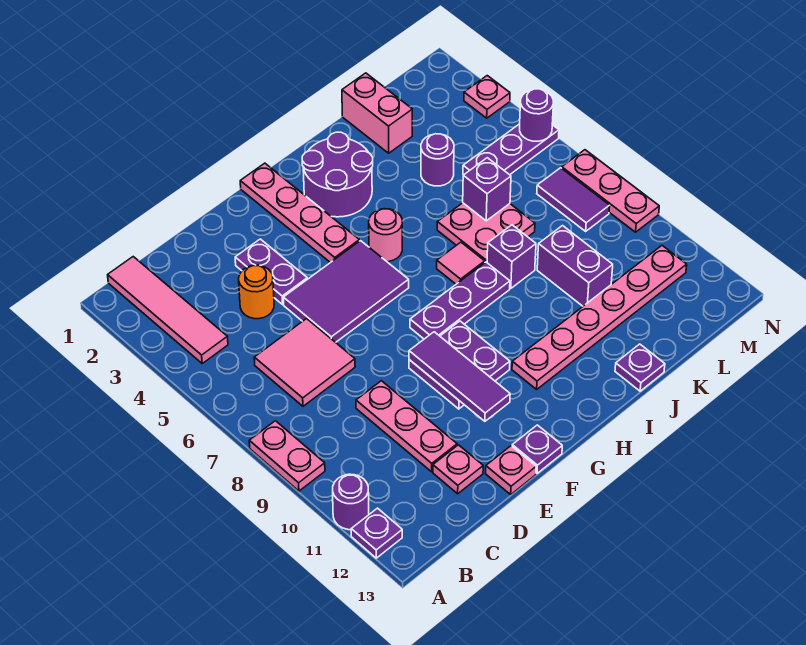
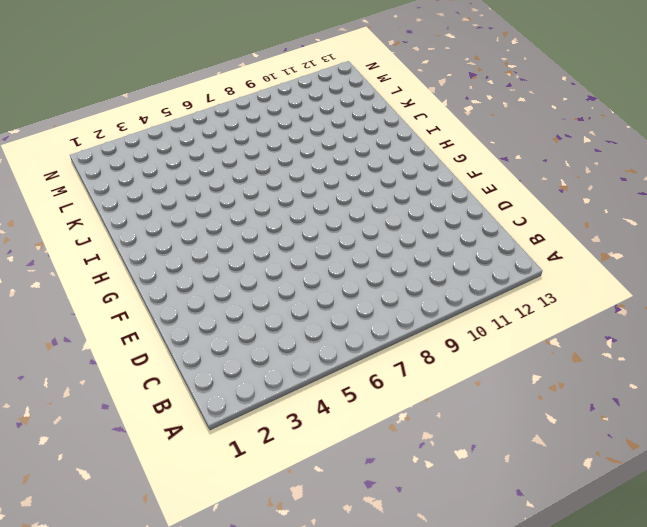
none -> pink plate A8:A9 level 1
none -> purple round brick A11 level 1
none -> purple plate A12 level 1
none -> pink tile B1:B4 level 1

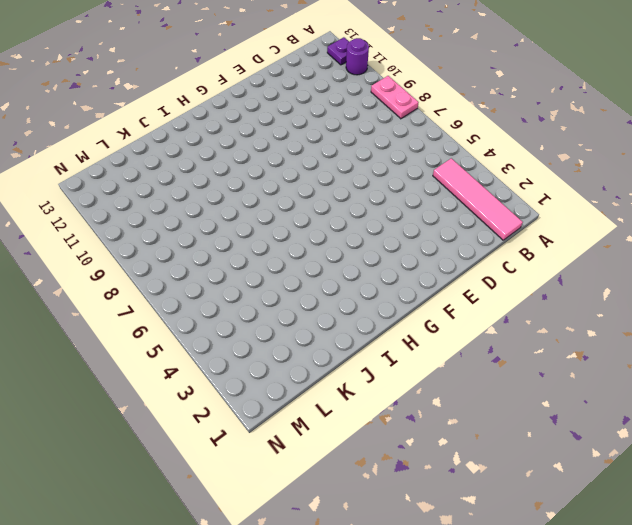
none -> pink tile C6:D7 level 1
none -> orange round brick D4 level 1
none -> pink plate D9:D11 level 1
none -> pink plate D12 level 1

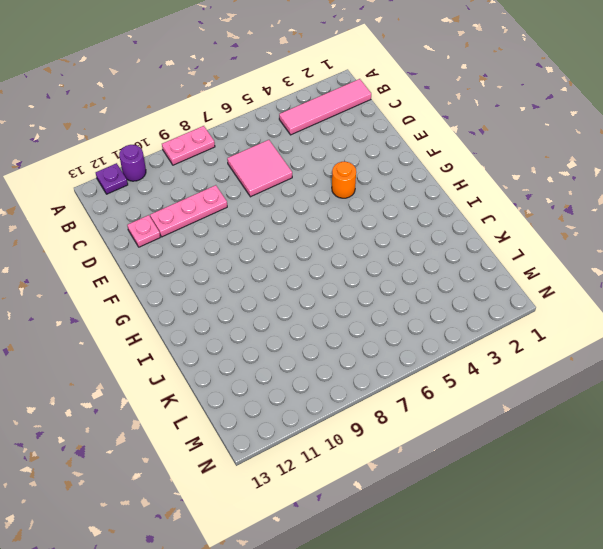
orange round brick F4 level 1 -> orange round brick D4 level 1
none -> purple plate E3:E4 level 1
none -> purple tile E5:G6 level 1
none -> pink plate E13 level 1
none -> purple plate F9:G10 level 1

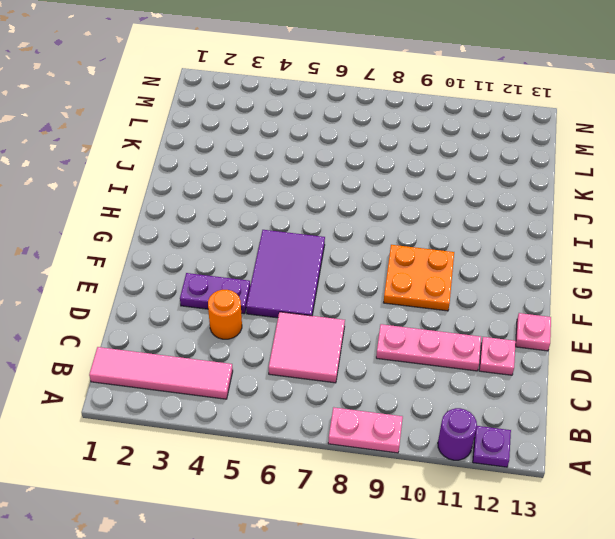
orange plate F9:G10 level 1 -> purple plate F9:G10 level 1
none -> purple plate F13 level 1
none -> pink plate G1:G4 level 1
none -> purple plate G8:I8 level 1
none -> purple round brick H2:I3 level 1

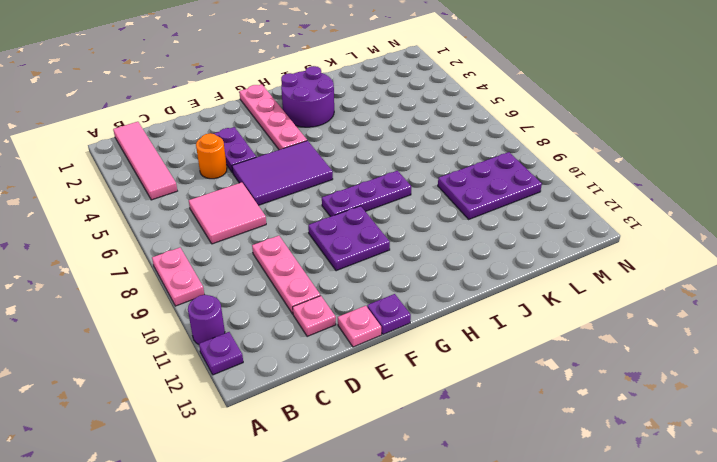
purple plate K9:M10 level 1 -> purple brick K9:K10 level 1
none -> pink round brick H5 level 1
none -> pink plate H11:M11 level 1
none -> pink tile I7 level 1
none -> pink plate J6:K7 level 1

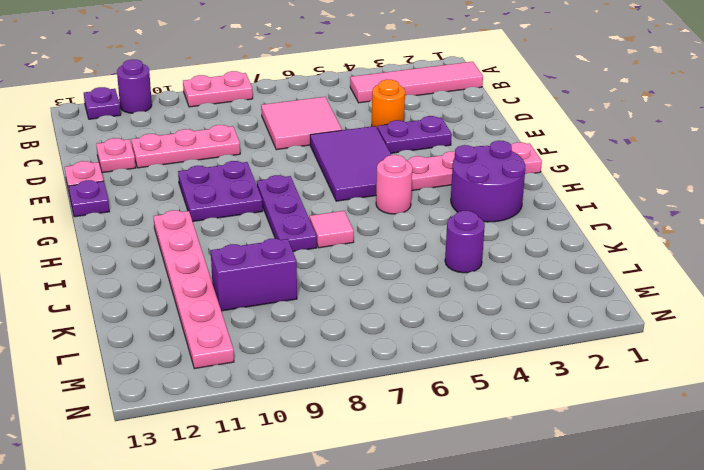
none -> pink plate J6:K7 level 1
none -> purple brick J8 level 1
none -> purple plate J13 level 1
none -> pink brick K1:K2 level 1

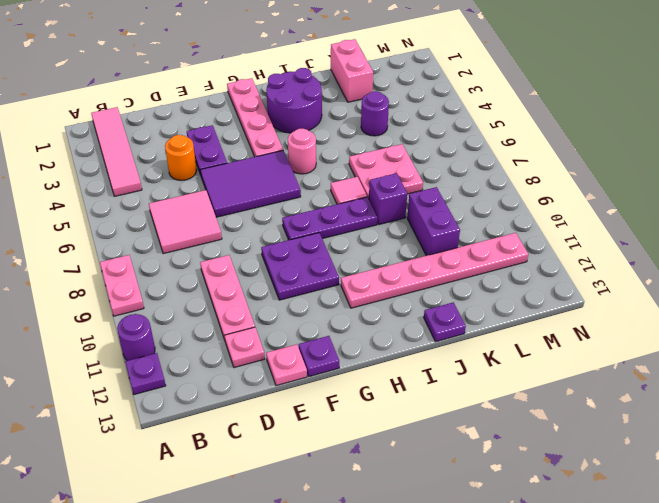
none -> purple plate L5:N5 level 1
none -> purple tile M7:M8 level 1
none -> pink plate N3 level 1
none -> pink plate N7:N9 level 1

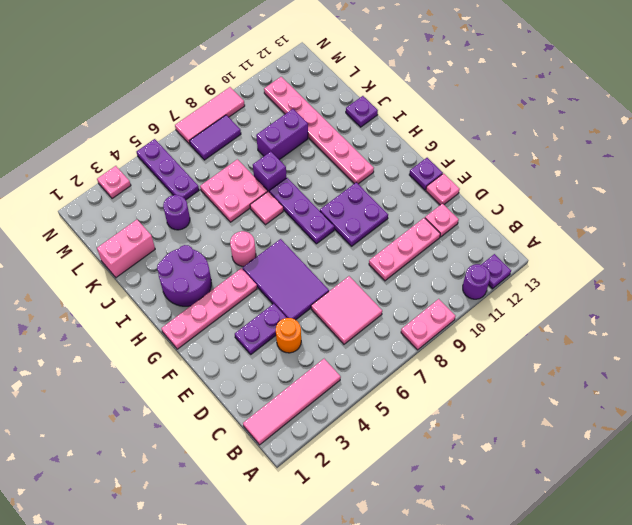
pink tile N7:N9 level 1 -> pink plate N7:N9 level 1
none -> purple tile F9:F11 level 2
none -> purple brick K6 level 2
none -> purple round brick N5 level 2

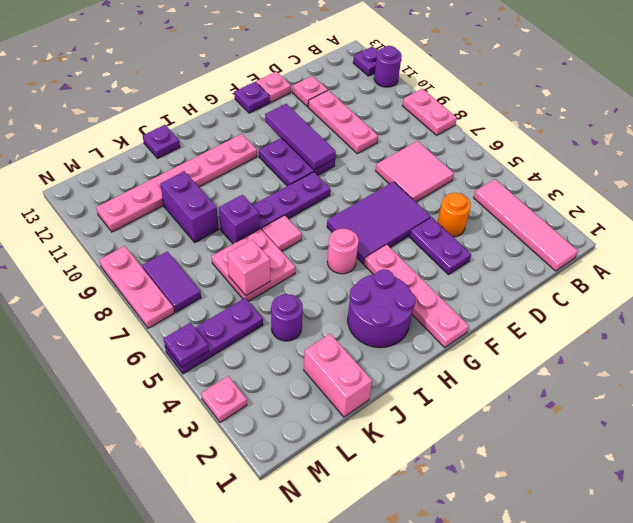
pink brick K6 level 2 -> purple brick K6 level 2
purple plate N5 level 2 -> purple round brick N5 level 2

